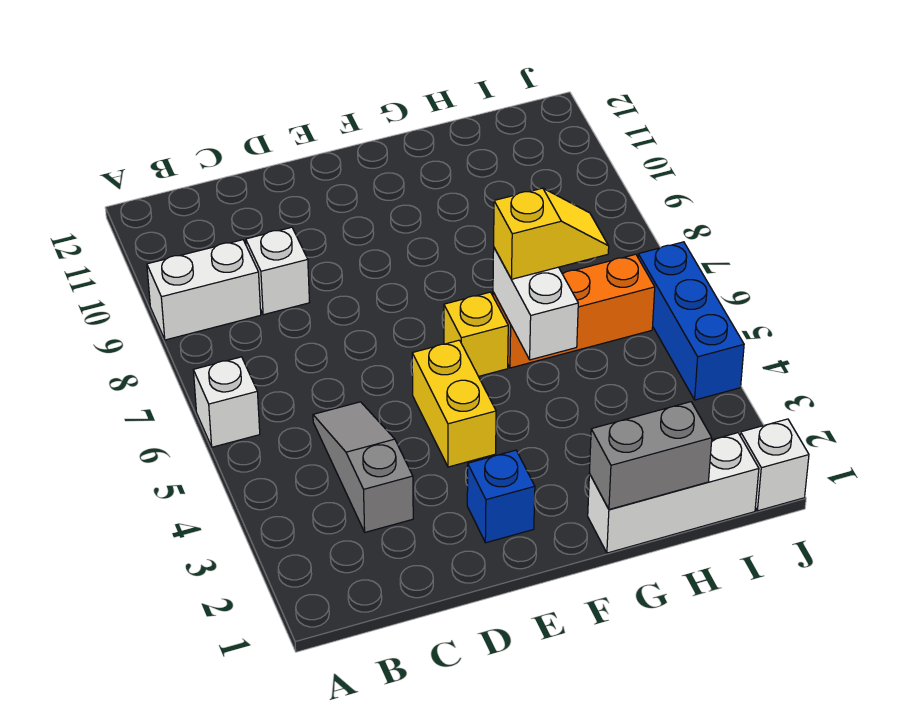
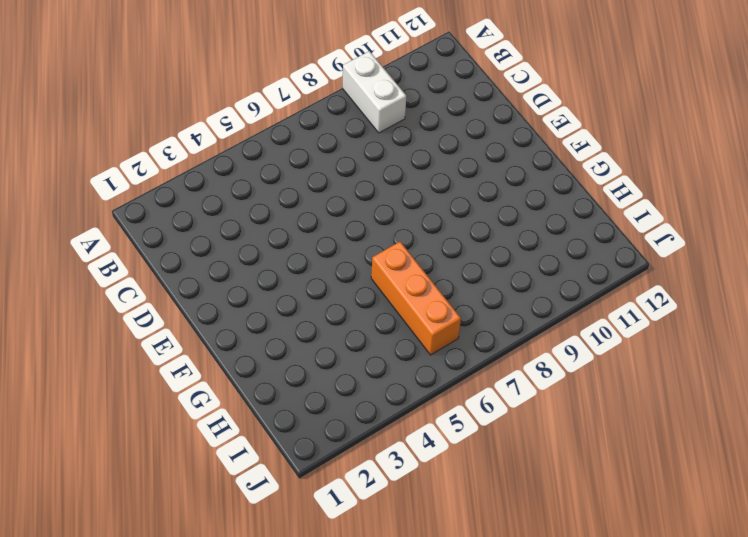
none -> white brick A6 level 1
none -> grey slope C3:C5 level 1 top 3
none -> white brick C9 level 1

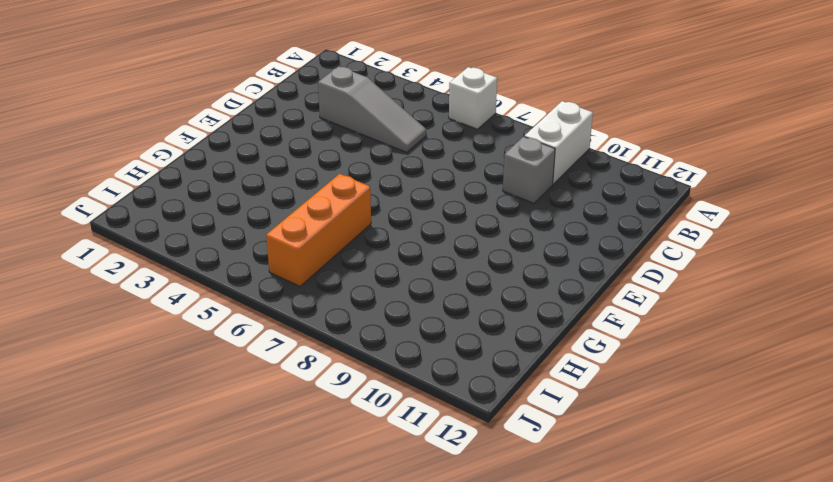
grey brick C9 level 1 -> white brick C9 level 1
none -> blue brick E2 level 1
none -> yellow brick E4:E5 level 1
none -> yellow brick F6 level 1

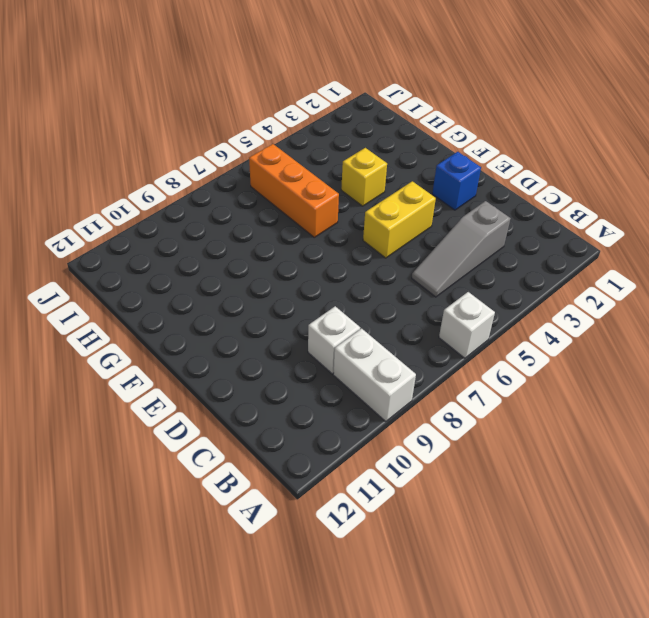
yellow brick G4 level 1 -> yellow brick F6 level 1
none -> white brick G1:I1 level 1
none -> white brick J1 level 1
none -> blue brick J4:J6 level 1

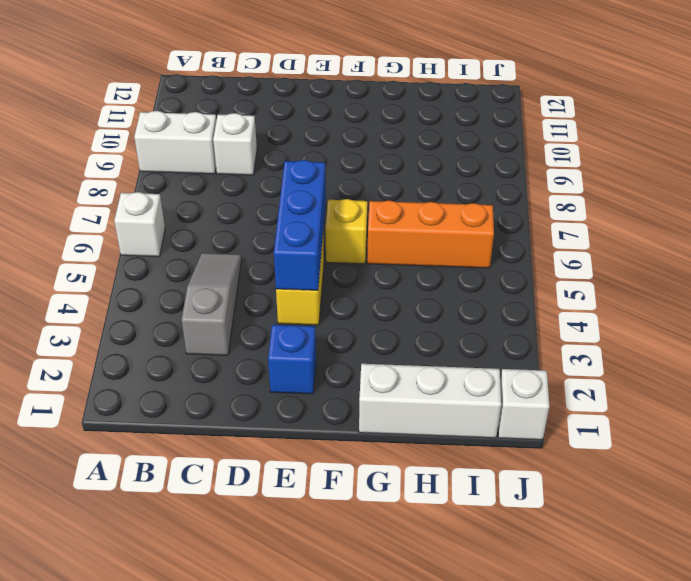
blue brick E4:E6 level 2 -> blue brick J4:J6 level 1
none -> grey brick G1:H1 level 2
none -> white brick G5:G6 level 2
none -> yellow slope G6:H6 level 3 top G

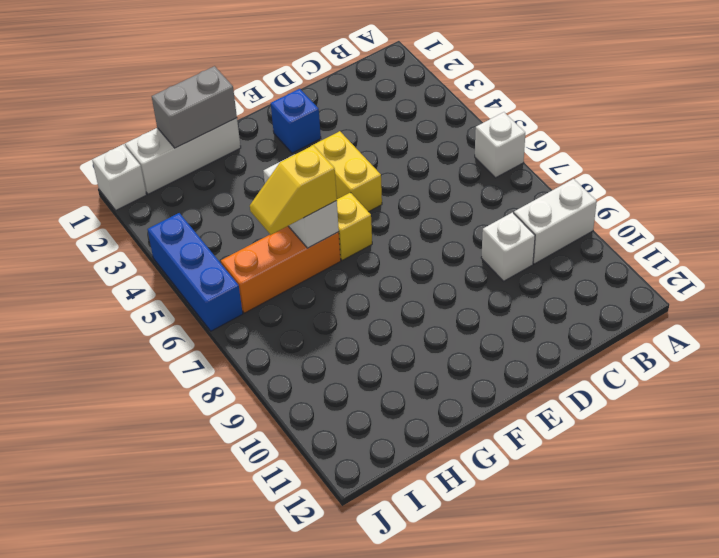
none -> grey slope C3:C5 level 1 top 3

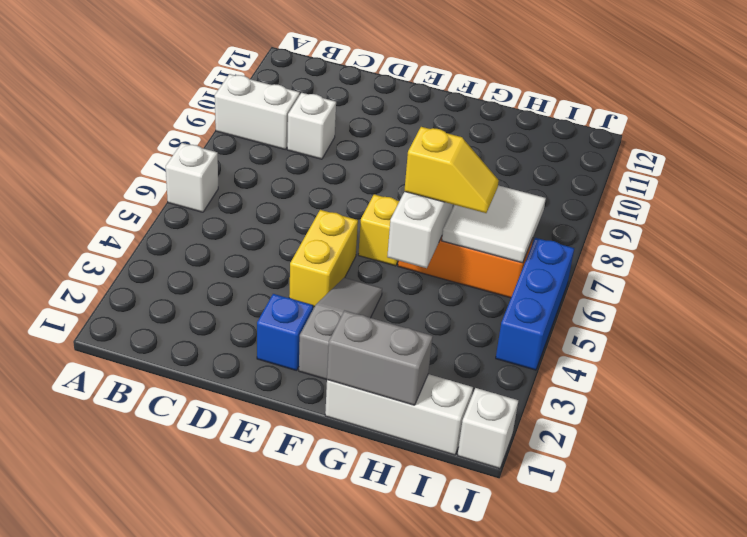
grey slope F2:F4 level 1 top 2 -> grey slope C3:C5 level 1 top 3
white tile H6:I7 level 2 -> none

